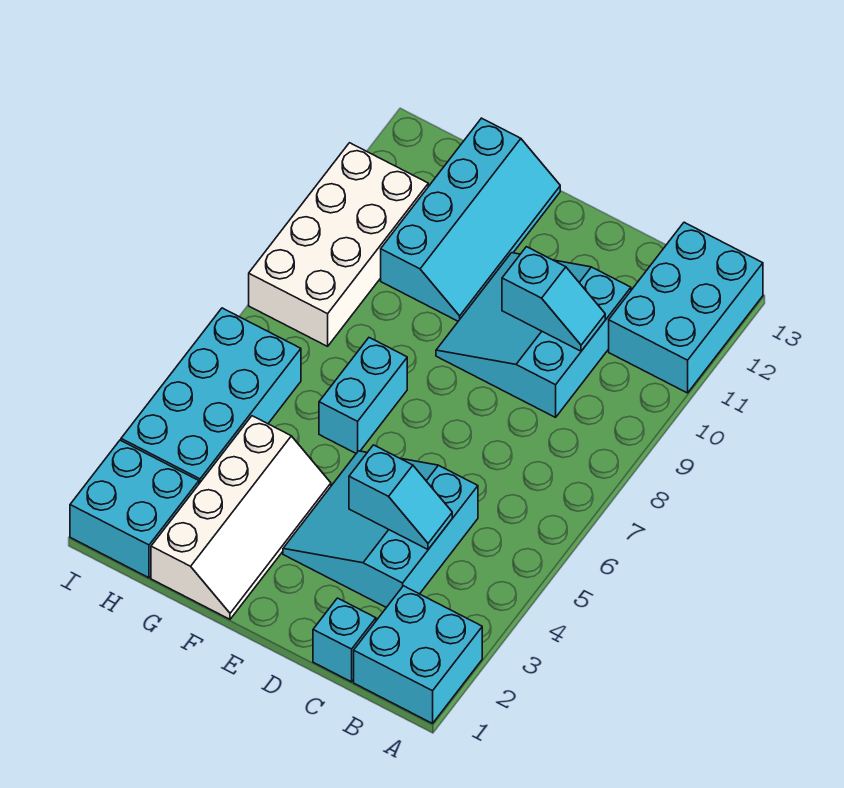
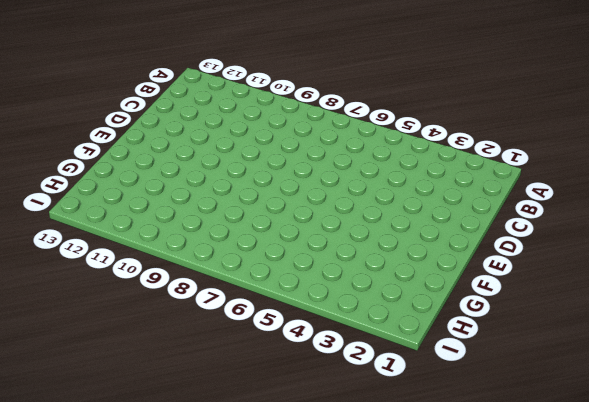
none -> cyan brick A1:B2 level 1
none -> cyan brick A11:B13 level 1
none -> cyan brick C1 level 1

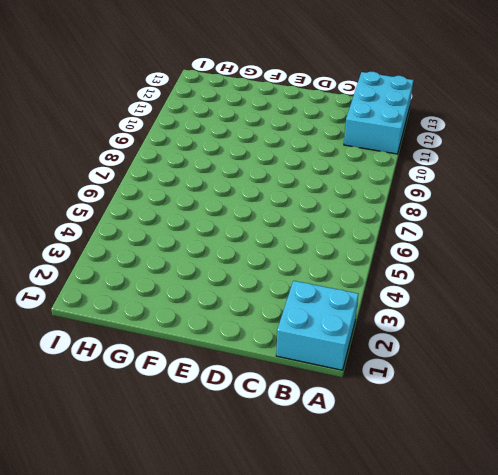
none -> cyan brick C1 level 1
none -> cyan slope C3:E5 level 1 top C
none -> cyan slope C9:E11 level 1 top C

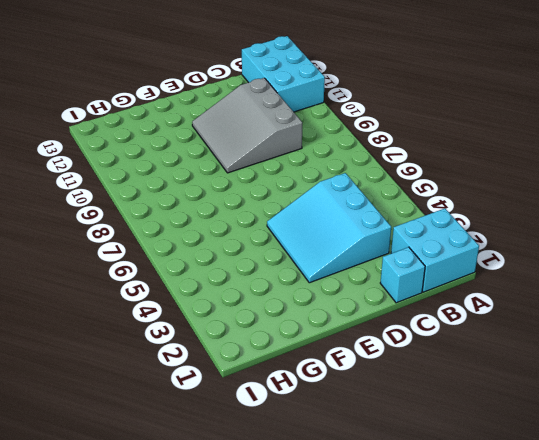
grey slope C9:E11 level 1 top C -> cyan slope C9:E11 level 1 top C
none -> white slope F1:G4 level 1 top G
none -> cyan brick F6:F7 level 1
none -> cyan slope F10:G13 level 1 top G

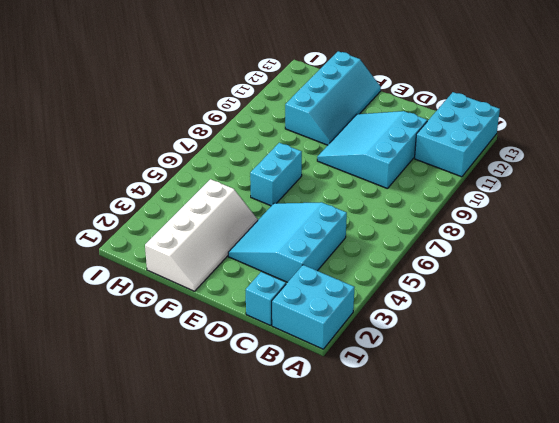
none -> cyan brick H1:I2 level 1
none -> cyan brick H3:I6 level 1
none -> white brick H8:I11 level 1

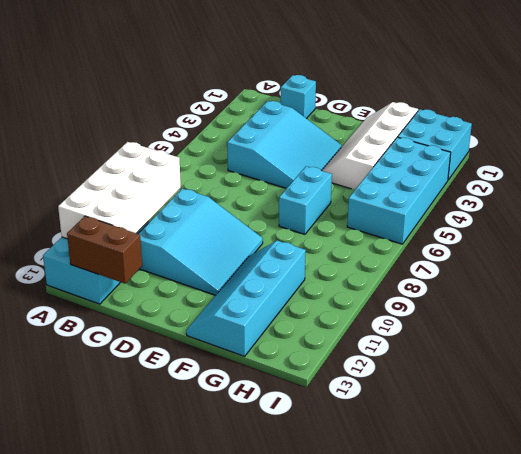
white brick A9:B12 level 2 -> white brick H8:I11 level 1
brown brick B13:C13 level 2 -> none
none -> cyan brick A1:B2 level 1
none -> cyan slope C4:D4 level 2 top D
none -> cyan slope C10:D10 level 2 top D

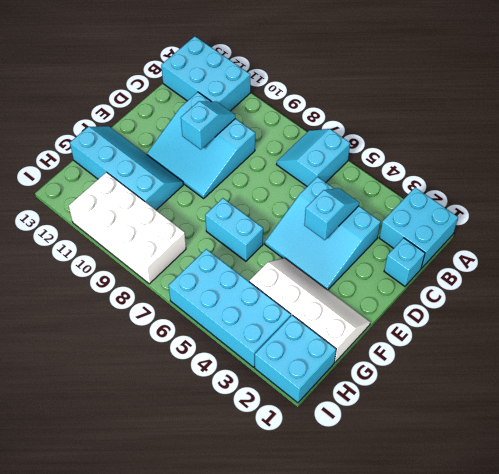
cyan slope A6:B7 level 1 top 6 -> none

